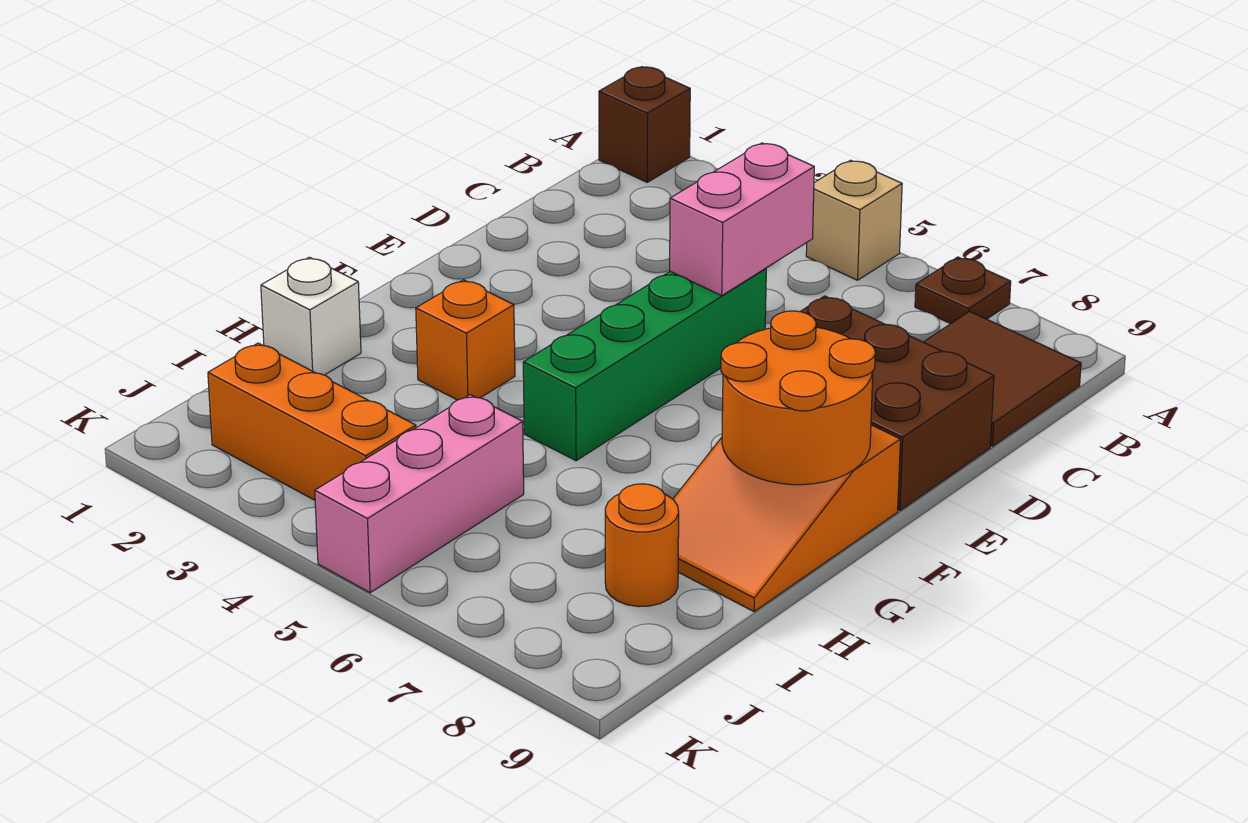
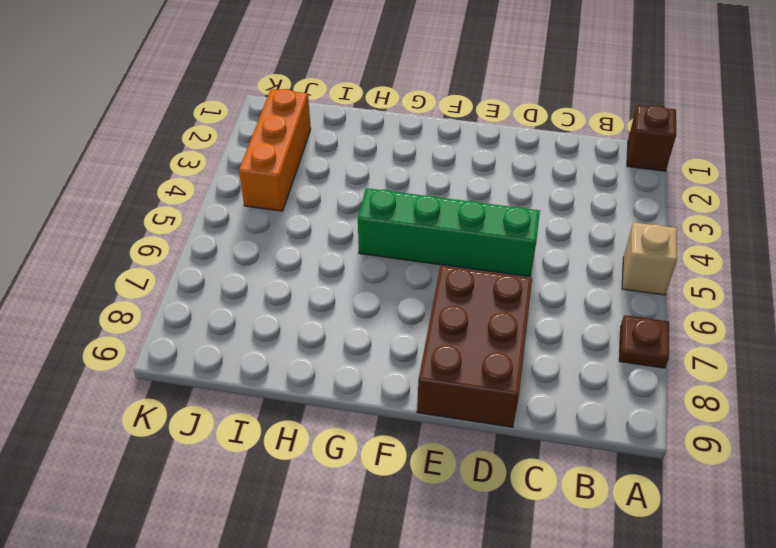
none -> brown tile B8:C9 level 1
none -> orange slope F8:H9 level 1 top F
none -> orange brick G3 level 1

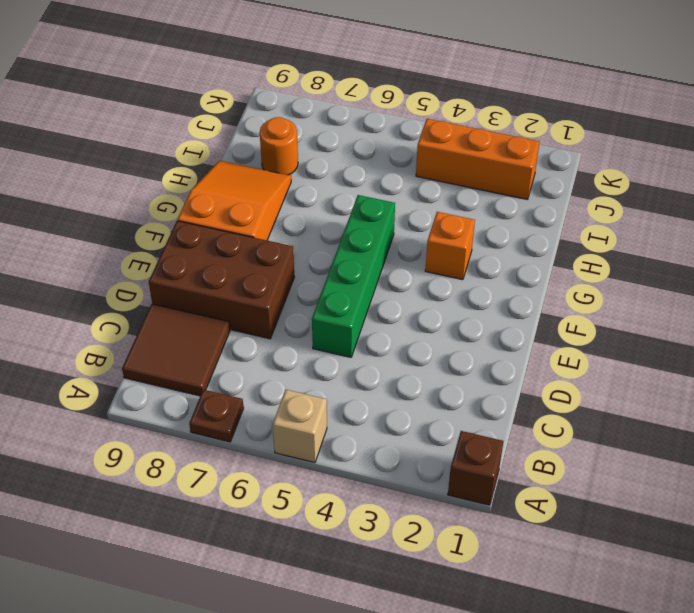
none -> white brick H1 level 1
none -> pink brick I5:K5 level 1
none -> pink brick C5:D5 level 2

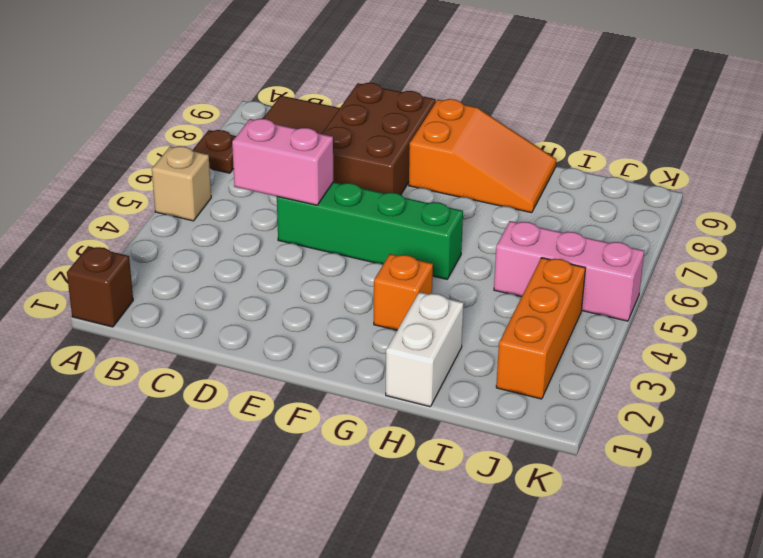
white brick H1:H2 level 1 -> white brick H1 level 1
none -> orange round brick I8 level 1
none -> orange round brick F8:G9 level 2

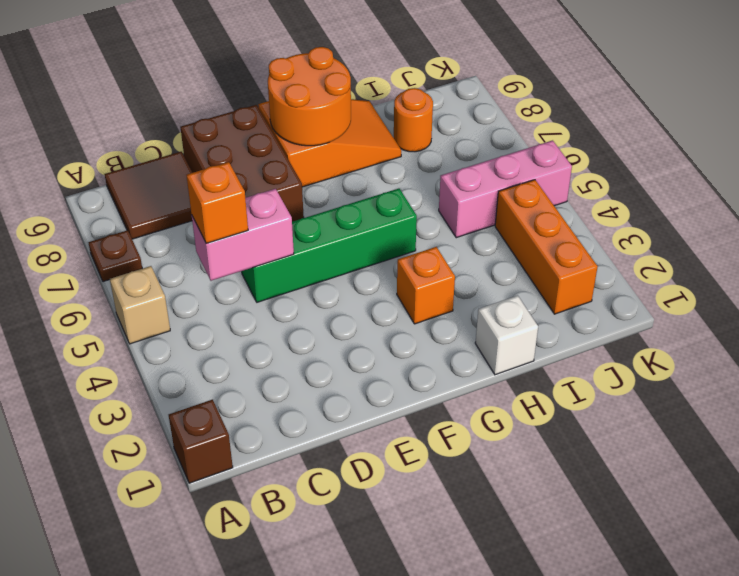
orange brick C5 level 3 -> none

